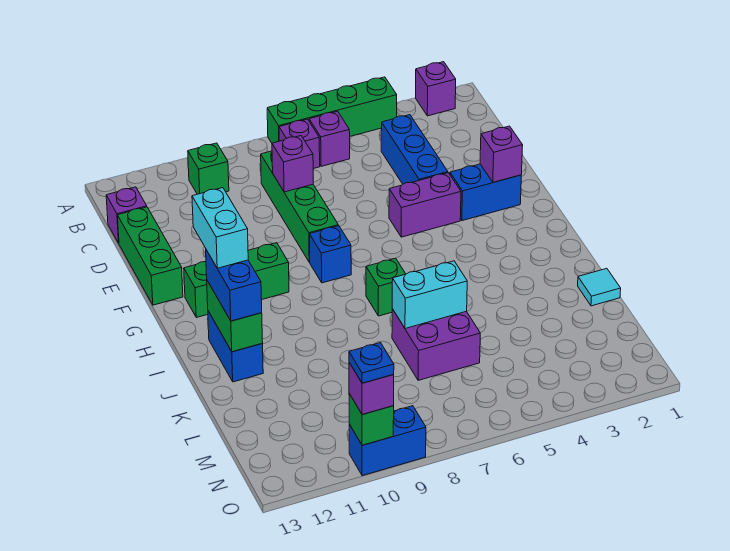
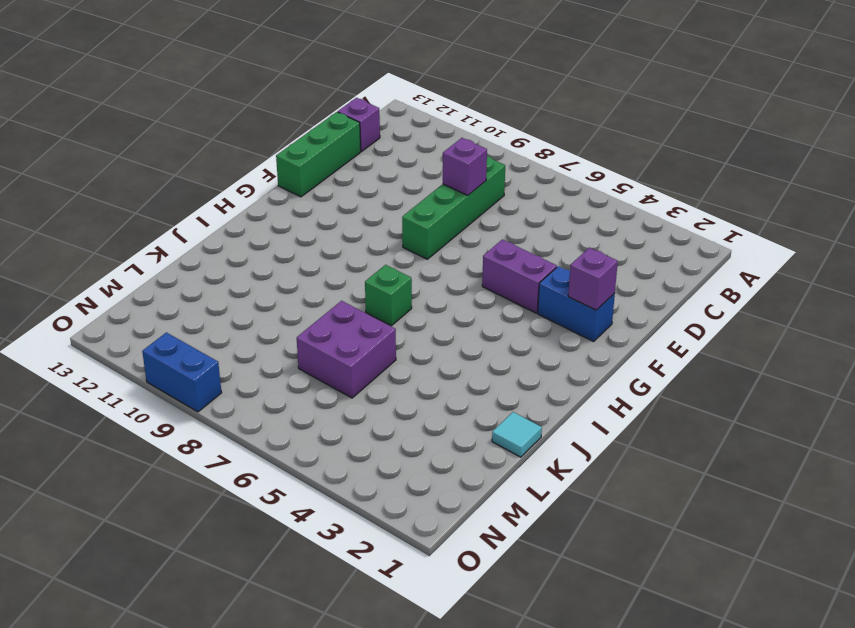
none -> purple brick A2 level 1
none -> green brick A4:A7 level 1
none -> purple brick B6 level 1

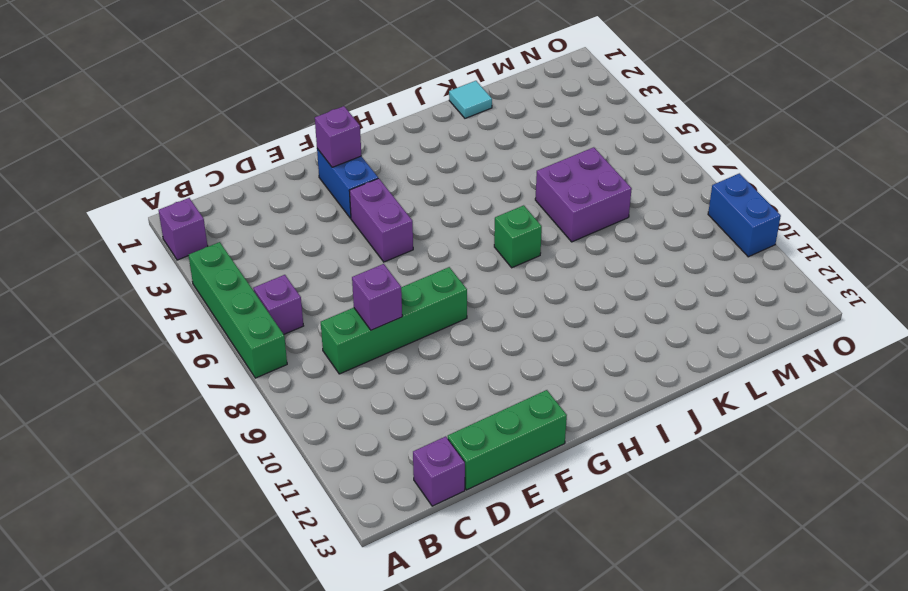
none -> purple brick B7 level 1
none -> green brick B10 level 1
none -> blue brick C4:E4 level 1

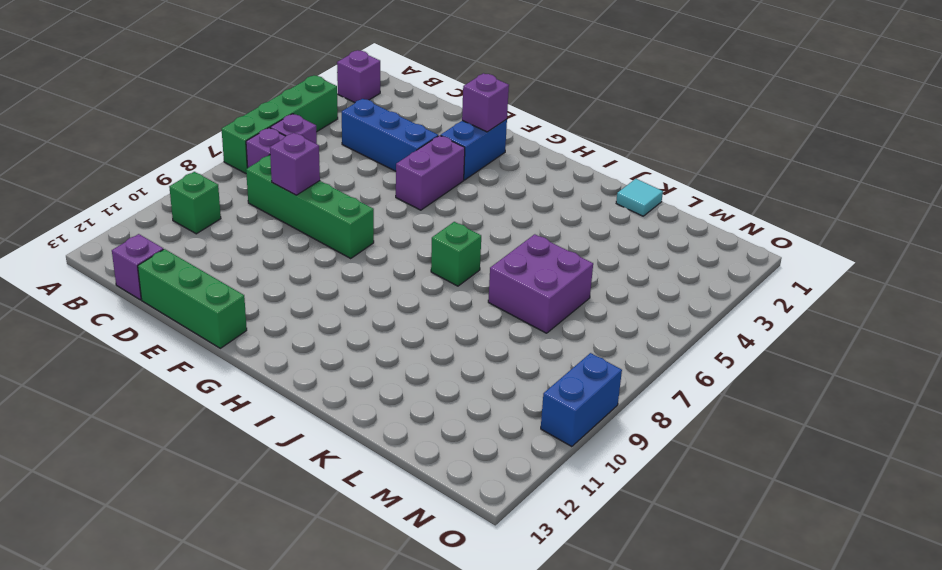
none -> blue brick G8 level 1
none -> green brick G10:G12 level 1
none -> blue brick I12:J12 level 1

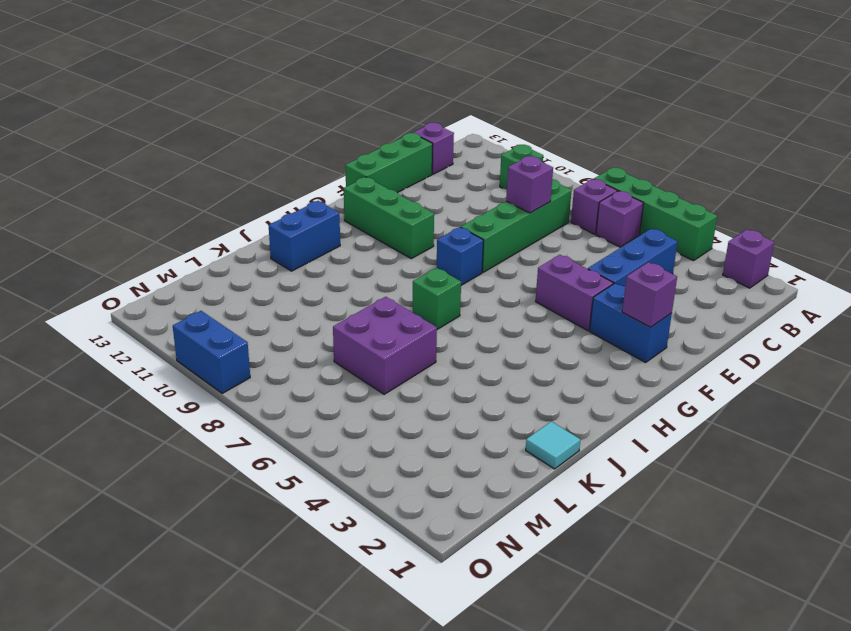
none -> green brick I12:J12 level 2
none -> cyan brick K6:K7 level 2
none -> green brick O10 level 2

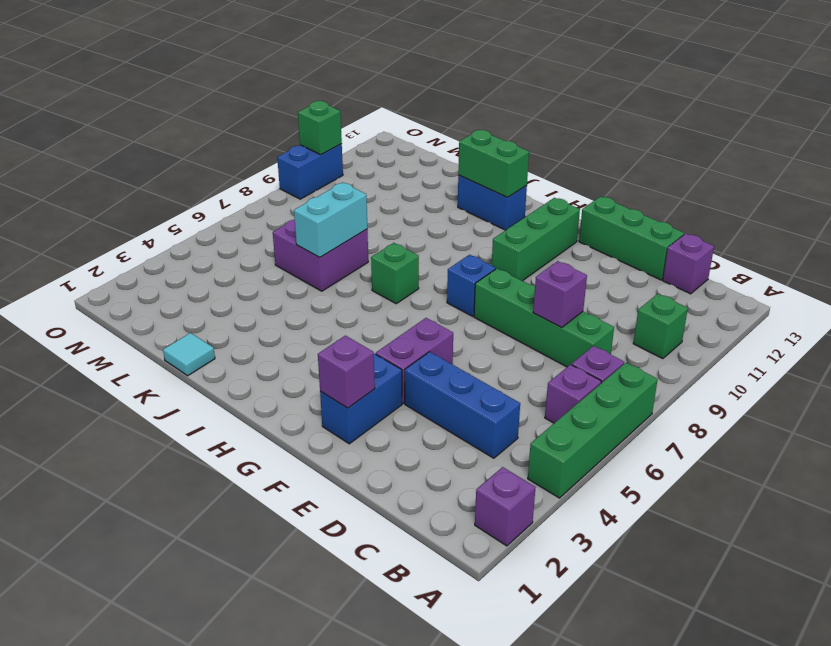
none -> blue brick I12:J12 level 3
none -> purple brick O10 level 3
none -> cyan brick H12:I12 level 4

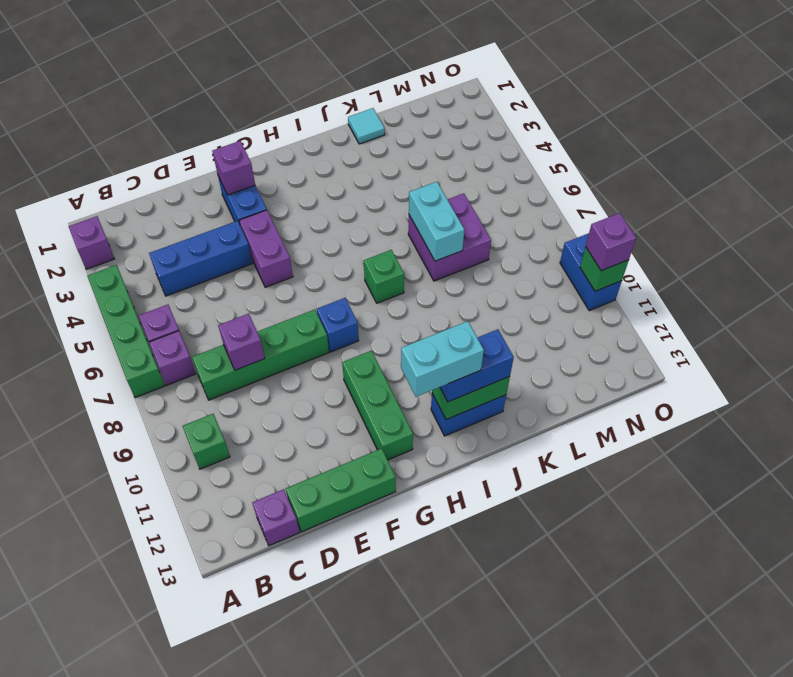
none -> blue plate O10 level 4

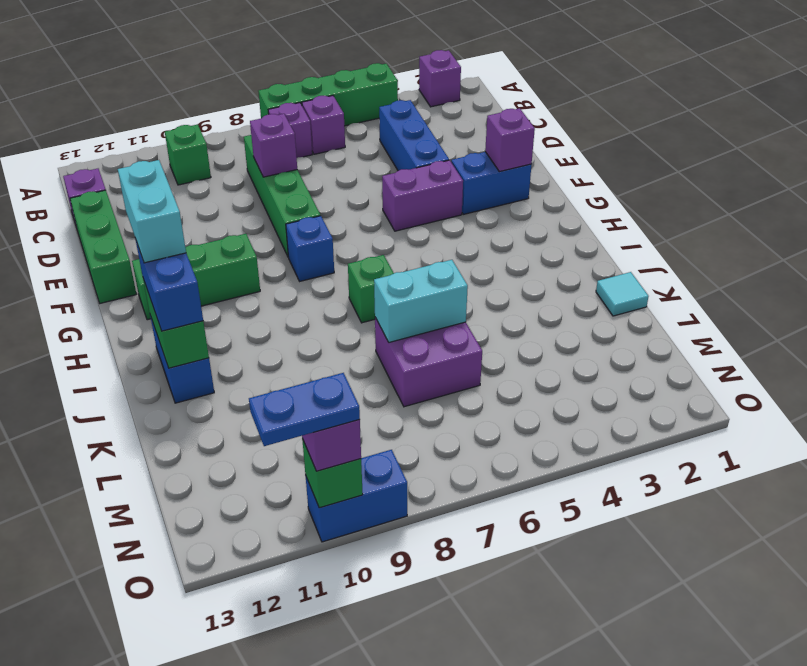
blue plate O10:O11 level 4 -> blue plate O10 level 4

